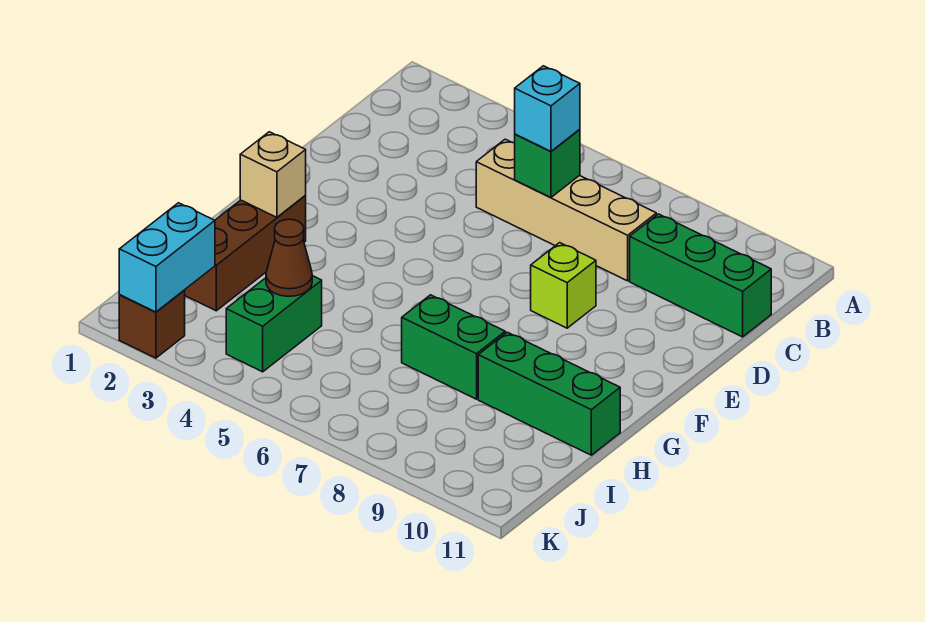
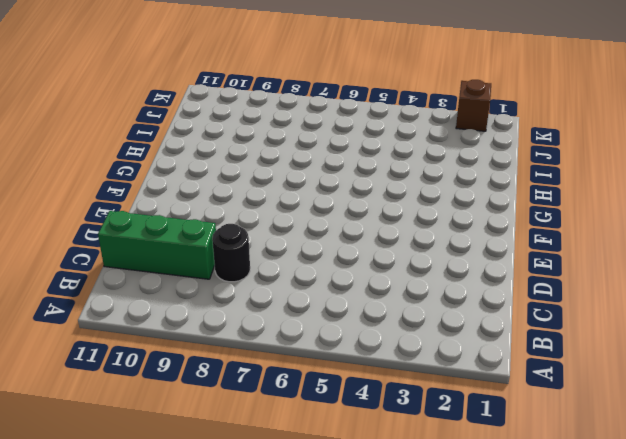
black round brick C8 level 1 -> tan brick C5:C8 level 1
none -> lime brick E8 level 1
none -> brown brick G2:I2 level 1
none -> green brick H7:H8 level 1

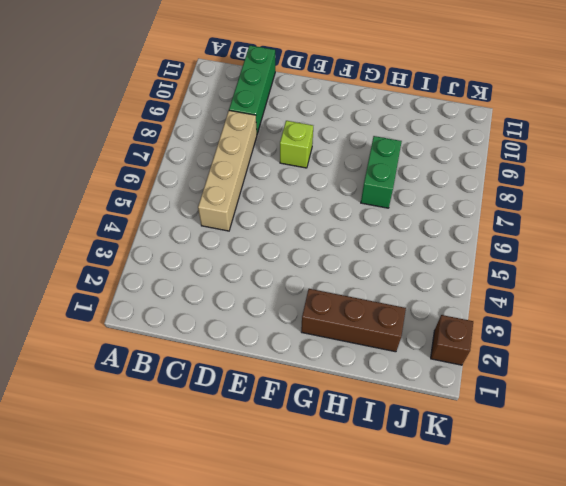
none -> green brick H9:H11 level 1
none -> green brick I4:J4 level 1
none -> green brick C6 level 2

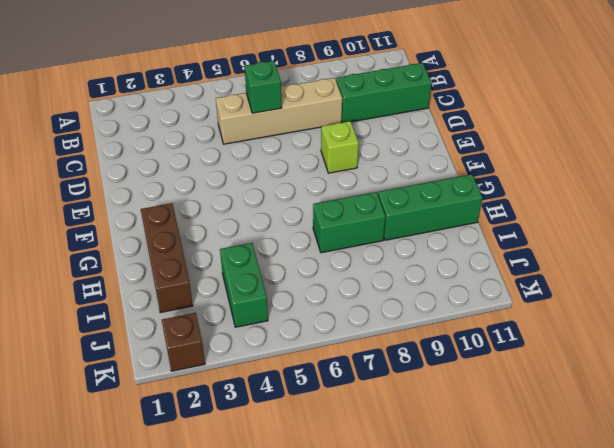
none -> tan brick G2 level 2
none -> brown cone I4 level 2
none -> cyan brick J2:K2 level 2

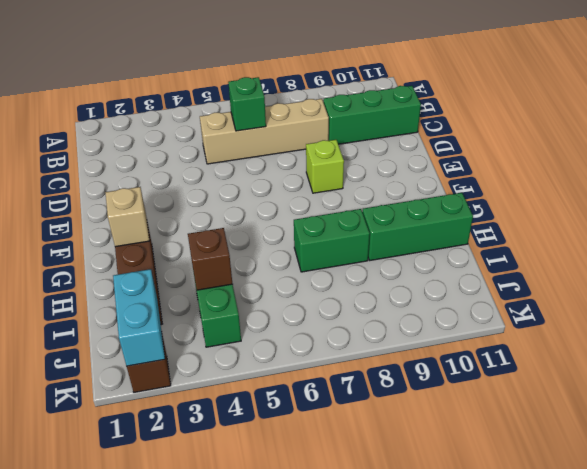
brown brick I4 level 2 -> brown cone I4 level 2
none -> cyan brick C6 level 3

